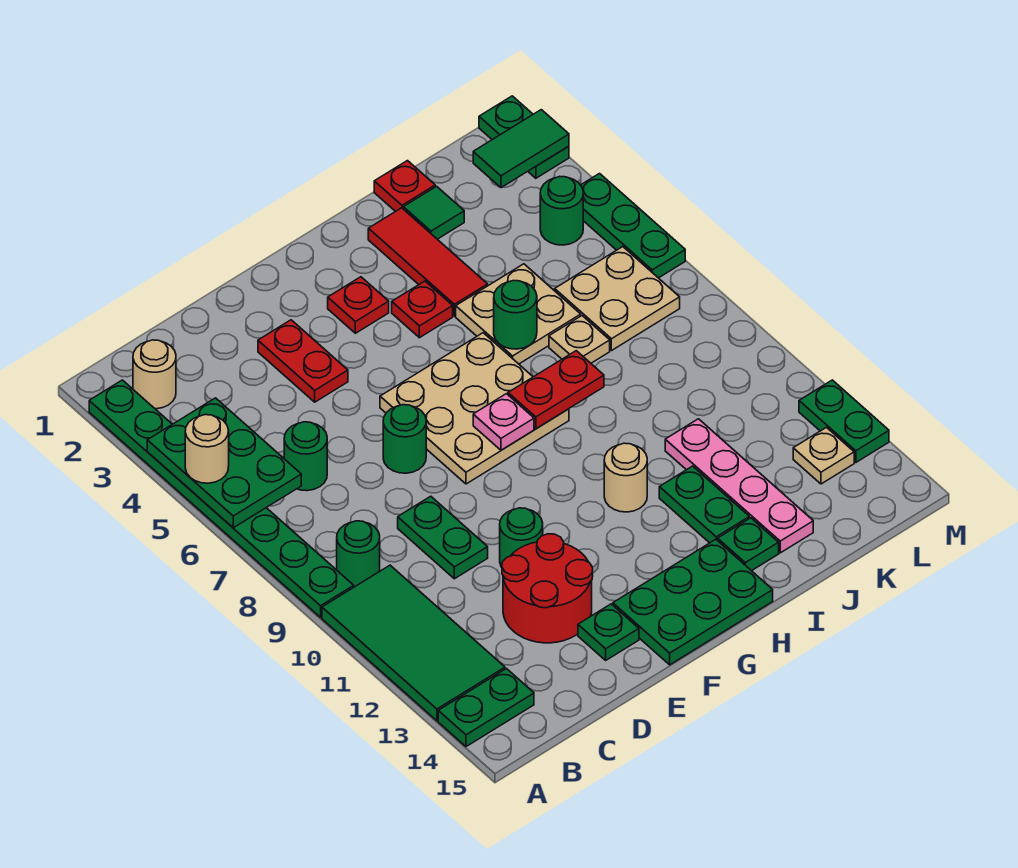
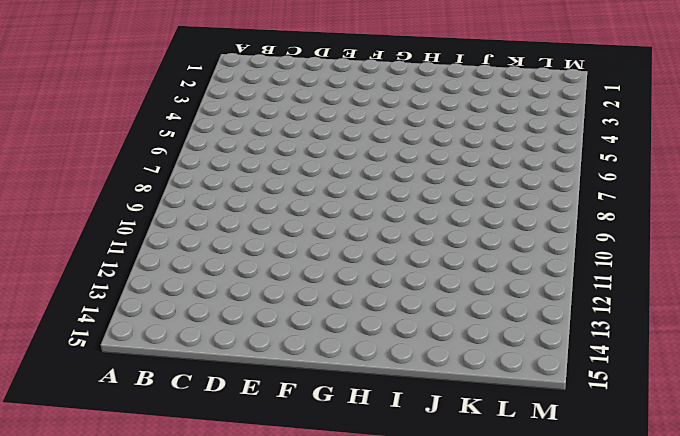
none -> green plate A2:A9 level 1
none -> green tile A10:B13 level 1
none -> green plate A14:B14 level 1
none -> tan round brick B2 level 1

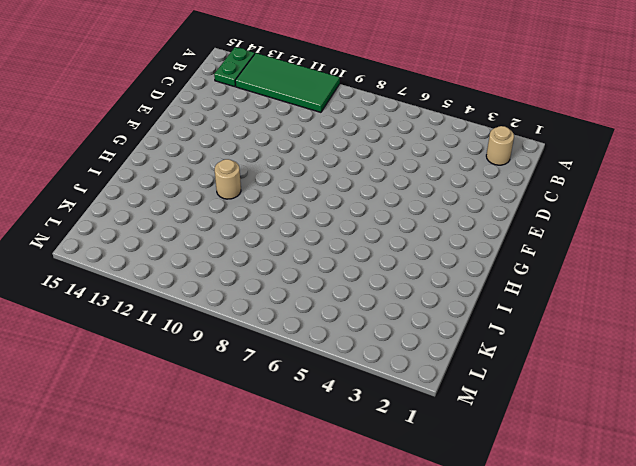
none -> green plate A2:A9 level 1
none -> green round brick B9 level 1
none -> green round brick C6 level 1
none -> green plate D9:D10 level 1

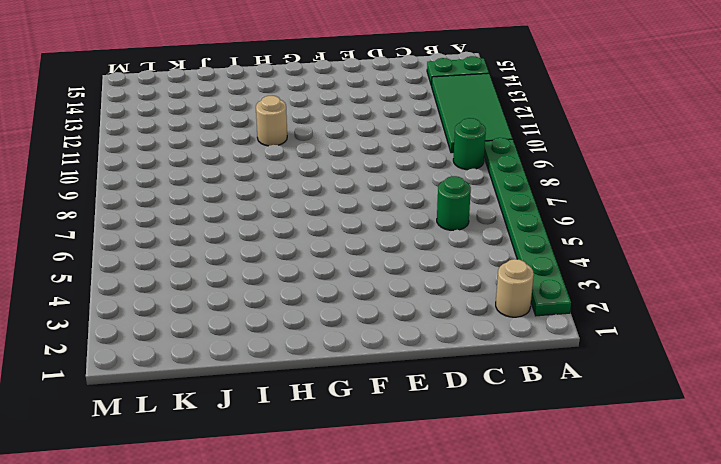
none -> green plate D9:D10 level 1
none -> red round brick D12:E13 level 1
none -> red plate E3:E4 level 1
none -> green round brick E7 level 1

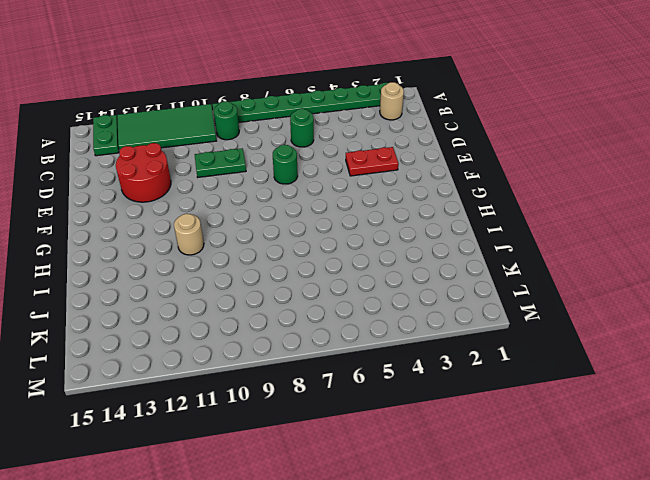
none -> green round brick E11 level 1
none -> green plate E14 level 1
none -> tan plate F6:H8 level 1
none -> green plate F14:H15 level 1

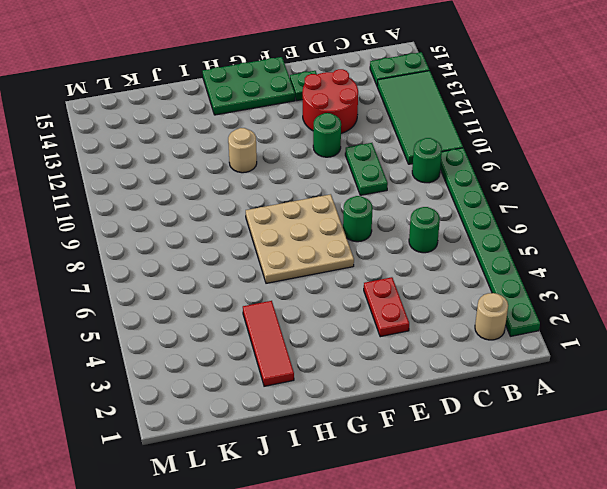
none -> red plate G3 level 1
none -> red plate H4 level 1
none -> tan plate I5:J6 level 1
none -> green plate I12:I13 level 1

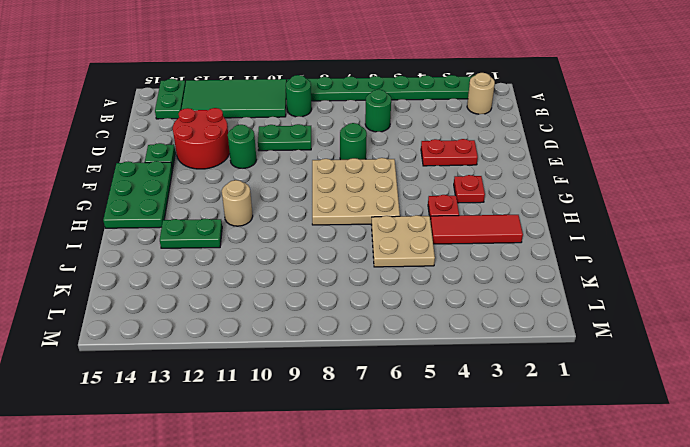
none -> green plate I14 level 1
none -> red plate J1 level 1
none -> green tile J2 level 1
none -> tan plate J7 level 1

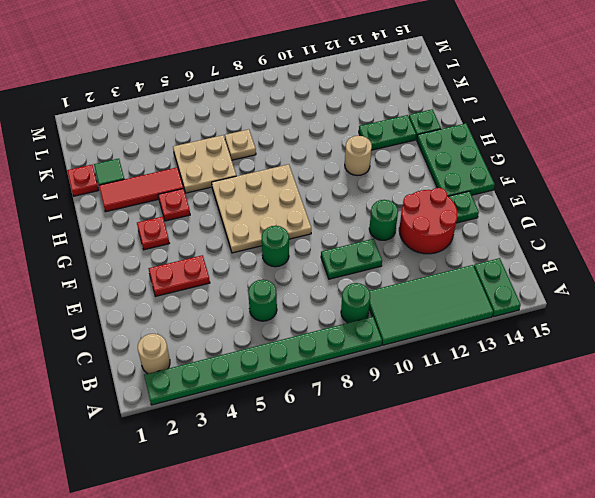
none -> pink plate J11:J14 level 1
none -> tan plate K6:L7 level 1
none -> green round brick L4 level 1
none -> tan plate L13 level 1

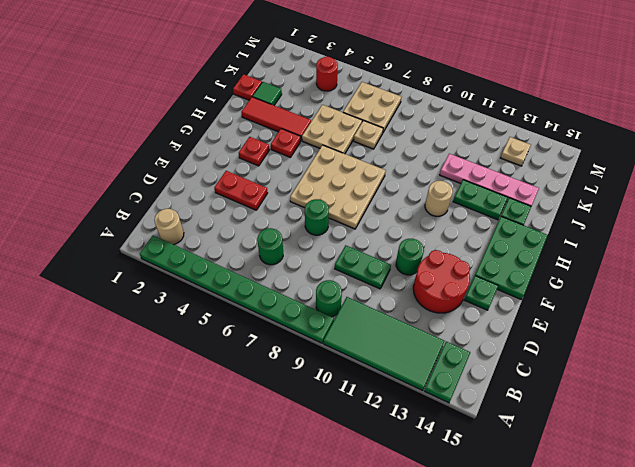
red round brick L4 level 1 -> green round brick L4 level 1
none -> green plate M1:M2 level 1
none -> green plate M4:M6 level 1
none -> green plate M12:M13 level 1
none -> green plate A4:B6 level 2

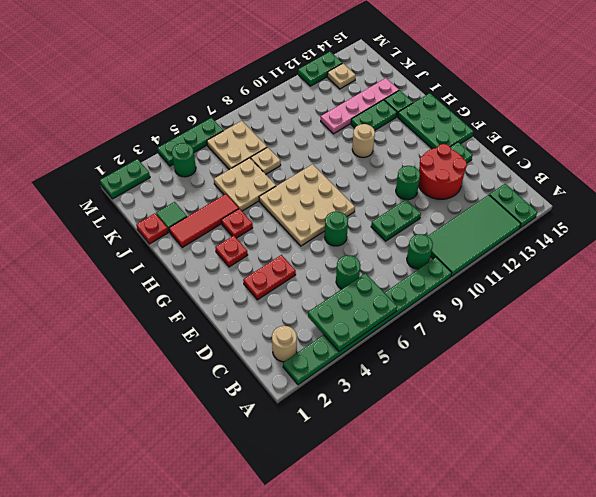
none -> pink plate G8 level 2
none -> red plate H8:I8 level 2
none -> green round brick I6 level 2
none -> green tile L2:M2 level 2

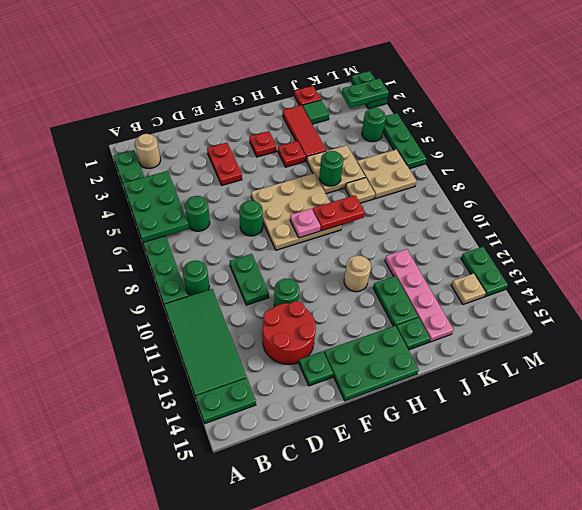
green plate L2:M2 level 2 -> green tile L2:M2 level 2
none -> tan round brick A5 level 3

